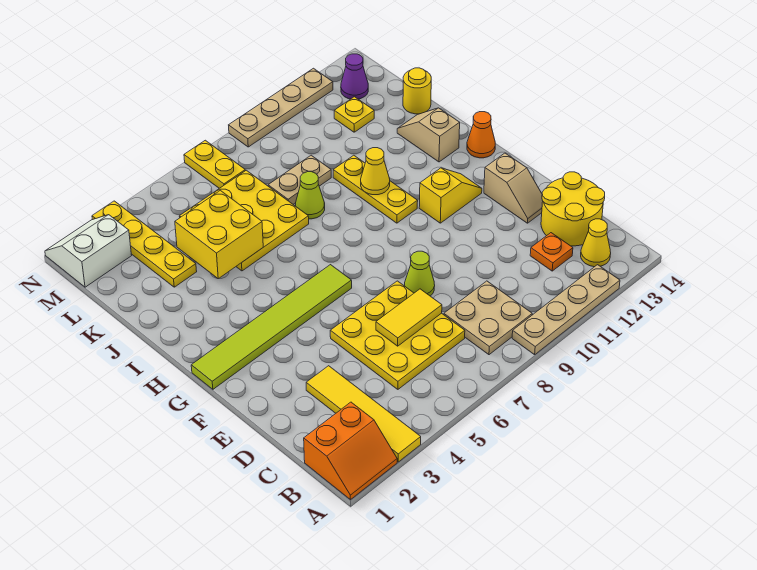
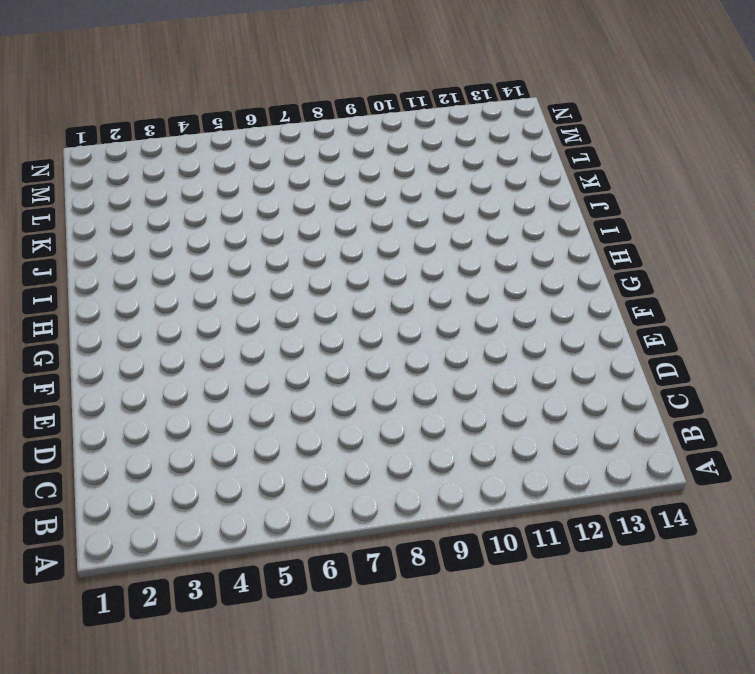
none -> orange slope A1:B2 level 1 top B
none -> yellow tile A3:D3 level 1
none -> tan plate A9:A12 level 1

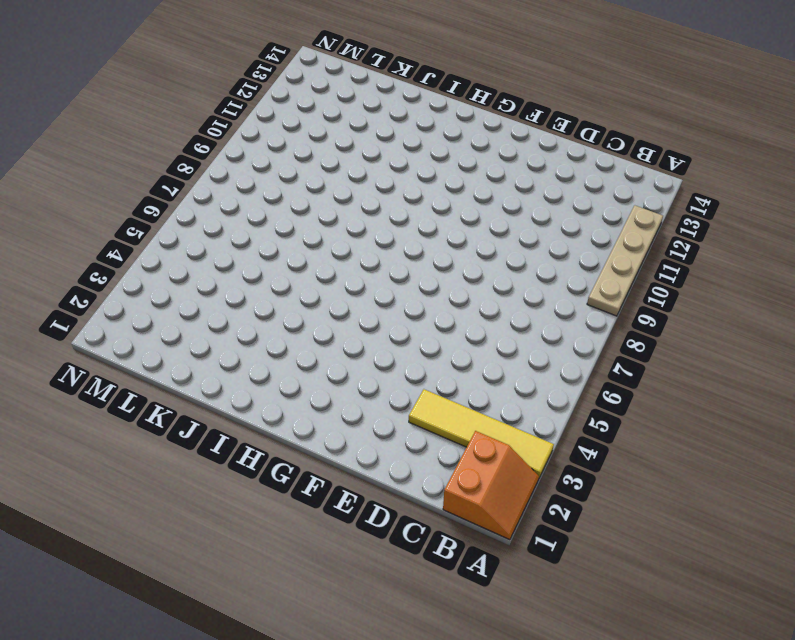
none -> tan plate B8:C9 level 1
none -> yellow cone B13 level 1
none -> yellow plate C5:E7 level 1

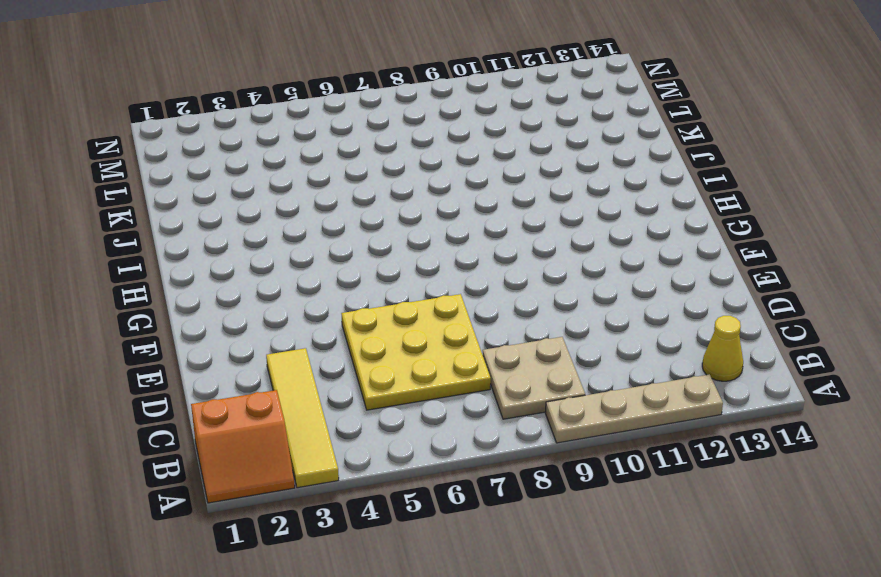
none -> orange plate C12 level 1
none -> yellow round brick C13:D14 level 1
none -> lime cone E8 level 1

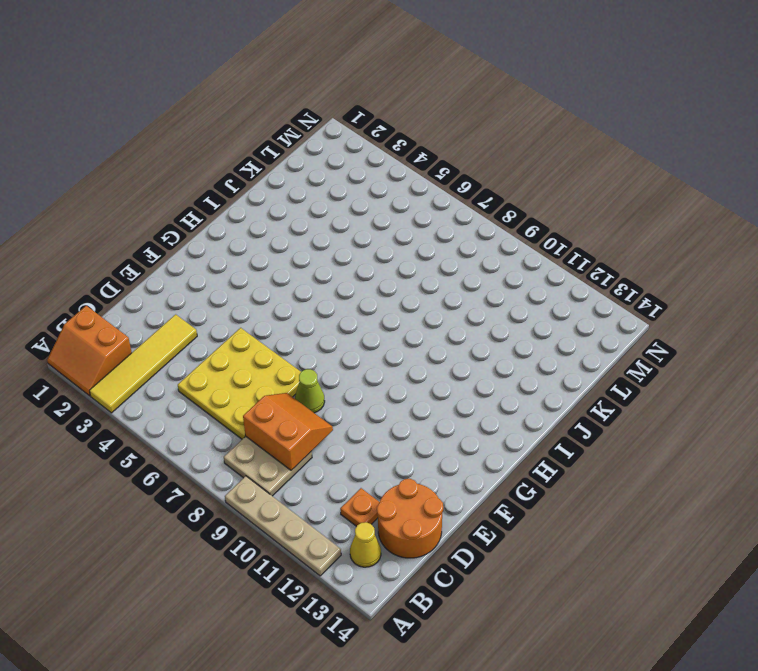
orange slope C8:D9 level 2 top C -> none
orange round brick C13:D14 level 1 -> yellow round brick C13:D14 level 1
none -> tan slope E13:F13 level 1 top F
none -> lime tile G1:G6 level 1
none -> yellow slope G11:G12 level 1 top 11

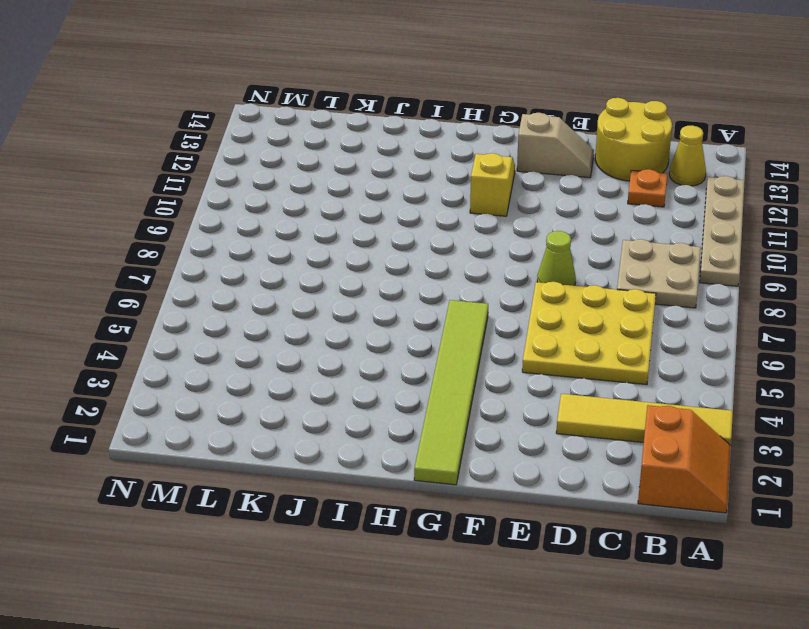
none -> yellow plate H10:J10 level 1
none -> orange cone H14 level 1
none -> tan slope I13:J13 level 1 top I

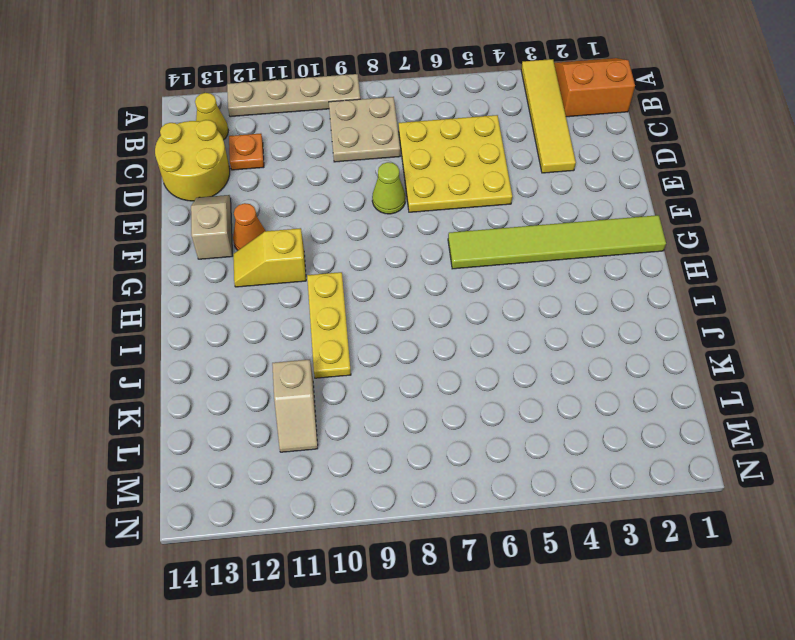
orange cone F12 level 1 -> orange cone H14 level 1
tan slope K11:L11 level 1 top K -> tan slope I13:J13 level 1 top I
none -> yellow plate J5:L7 level 1
none -> lime cone J8 level 1
none -> yellow plate K3:N3 level 1

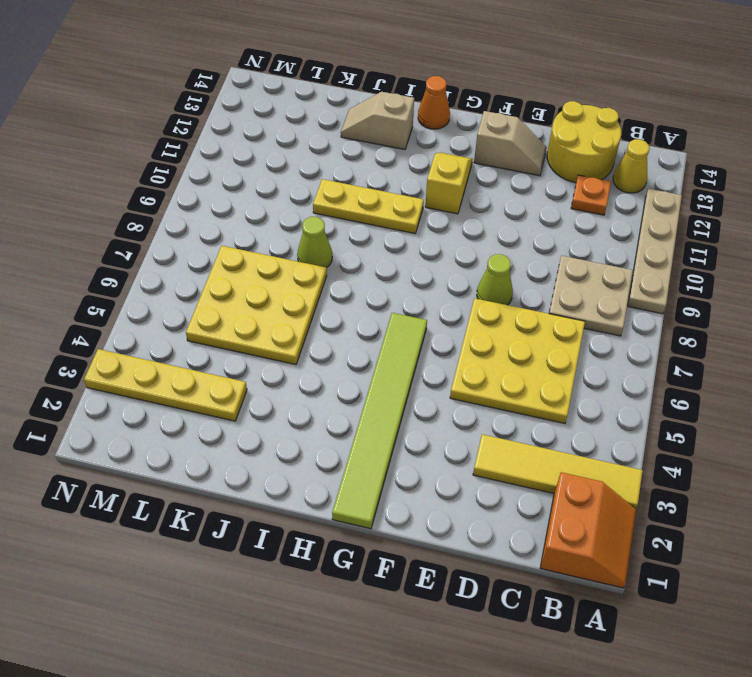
none -> tan plate K8:K9 level 1
none -> yellow round brick K14 level 1
none -> yellow plate L12 level 1

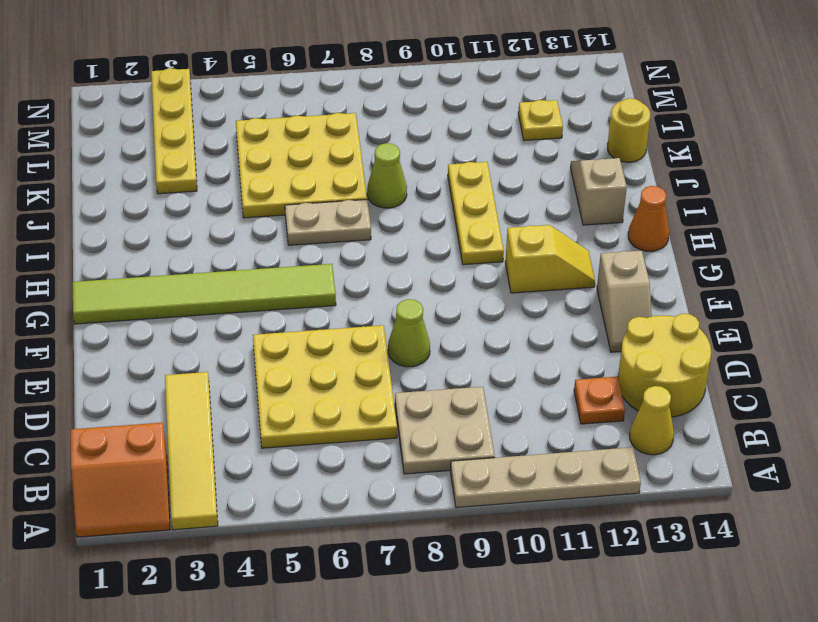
tan plate I6:I7 level 1 -> tan plate K8:K9 level 1
none -> white slope M1:N2 level 1 top M
none -> yellow plate M7:N7 level 1
none -> purple cone M13 level 1

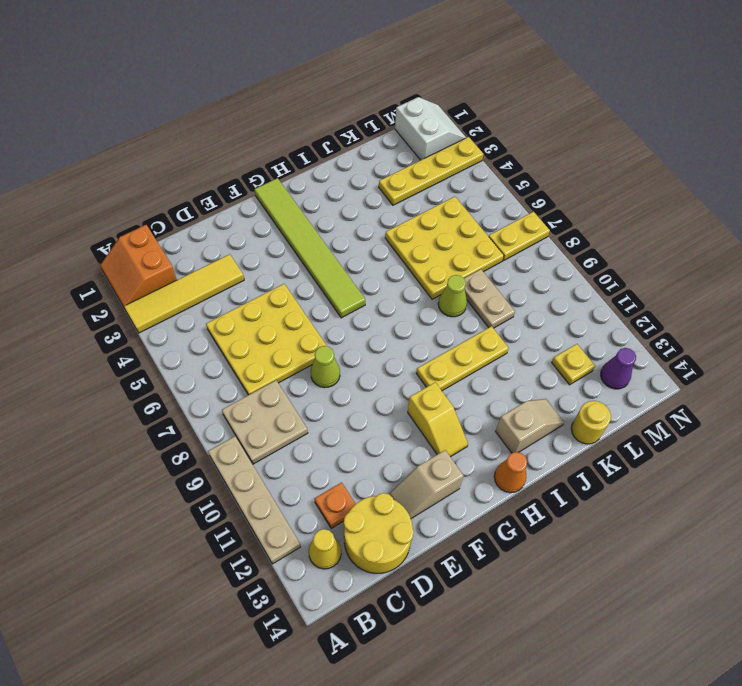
none -> tan plate N9:N12 level 1
none -> yellow tile D6:D7 level 2
none -> yellow cone I10 level 2

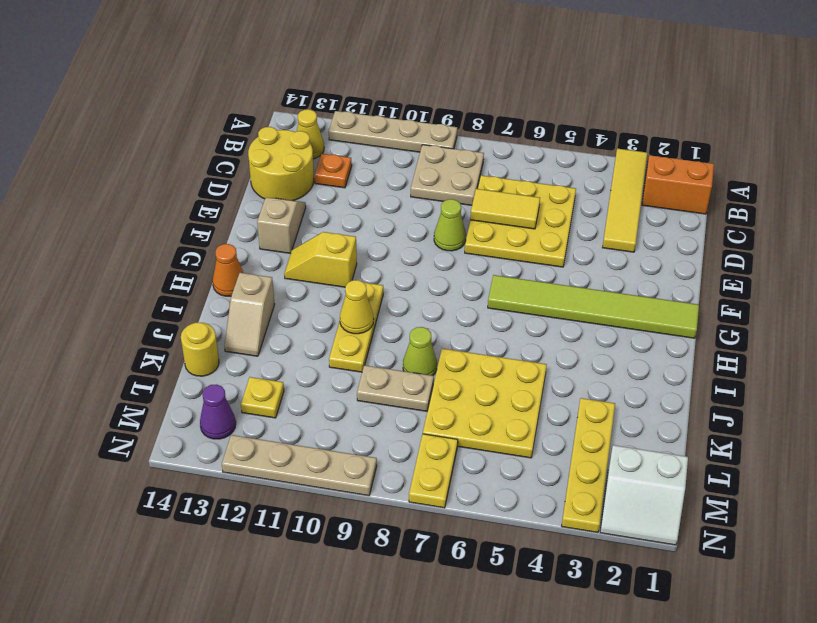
none -> yellow brick J4:K5 level 2

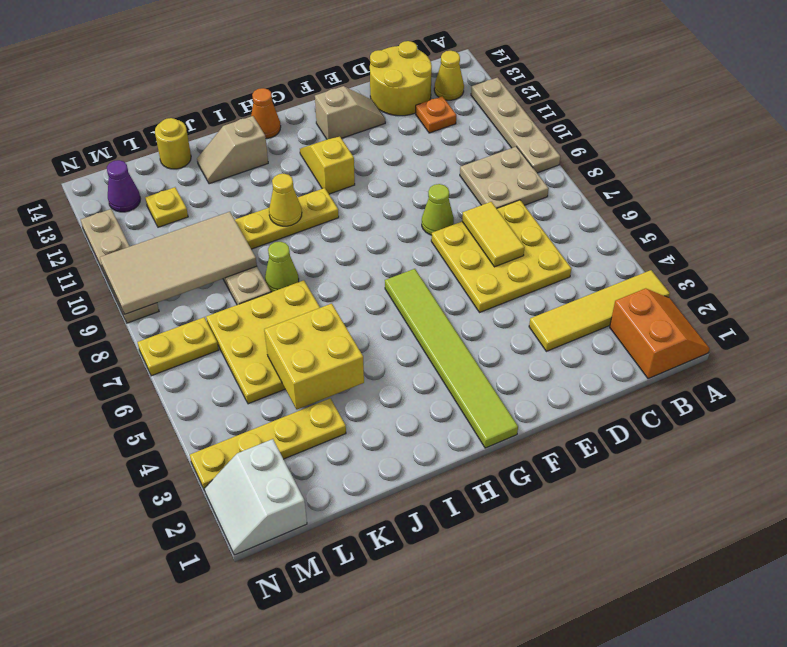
tan tile K9:N10 level 2 -> none

